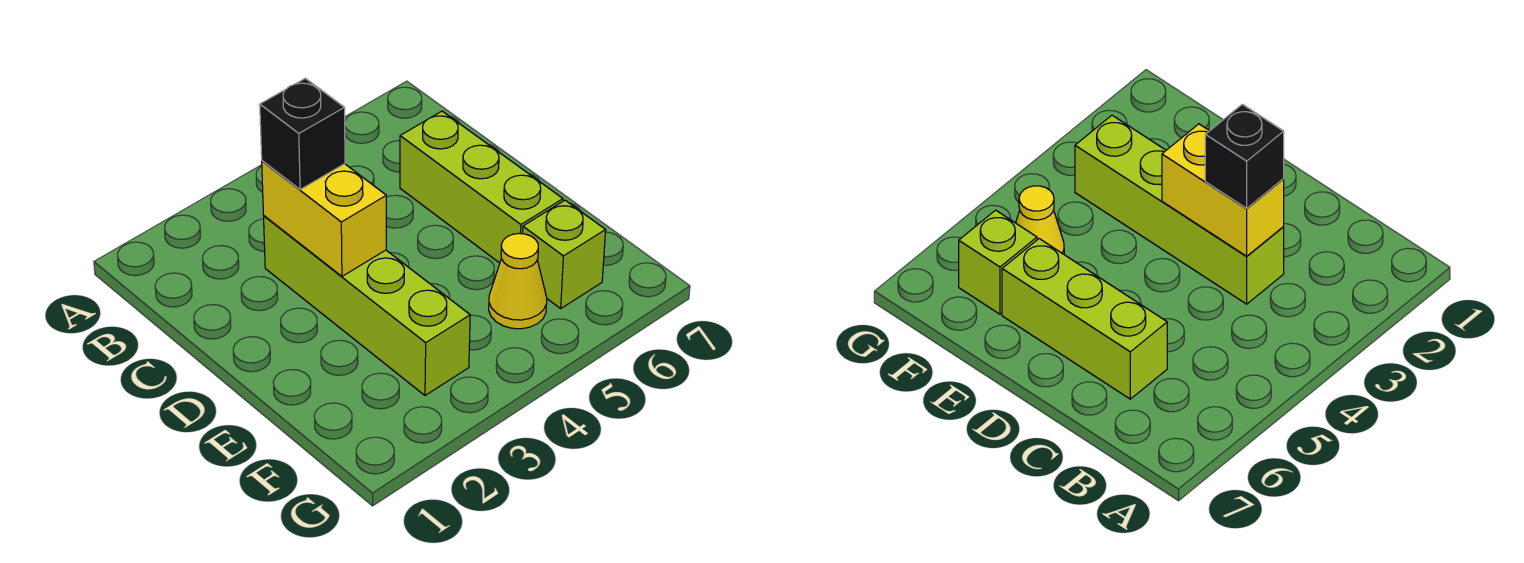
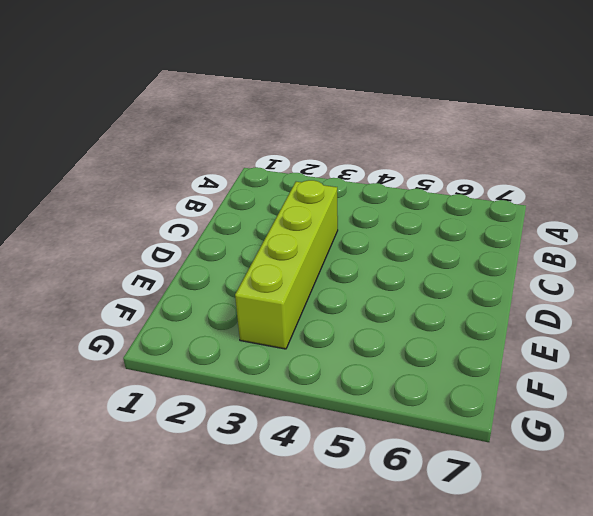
none -> lime brick C6:E6 level 1
none -> yellow cone F5 level 1

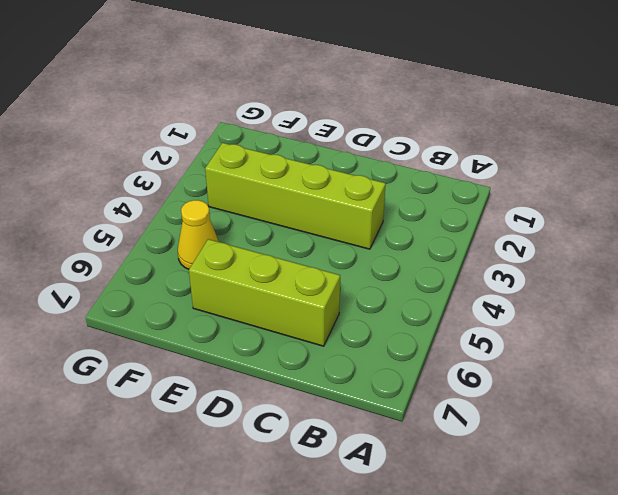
none -> lime brick F6 level 1
none -> yellow brick C3:D3 level 2

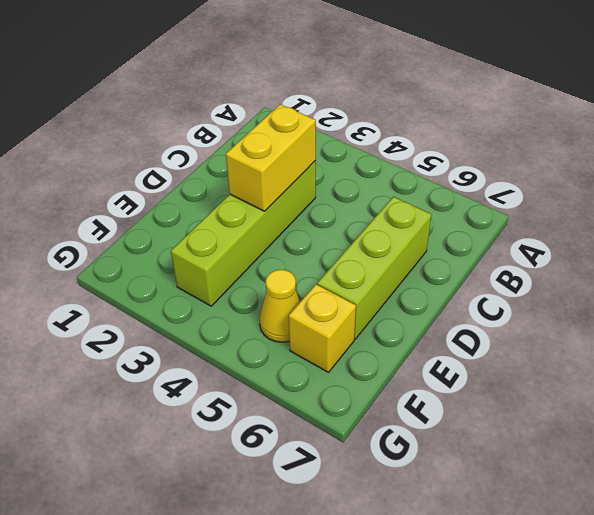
yellow brick F6 level 1 -> lime brick F6 level 1
none -> black brick C3 level 3

